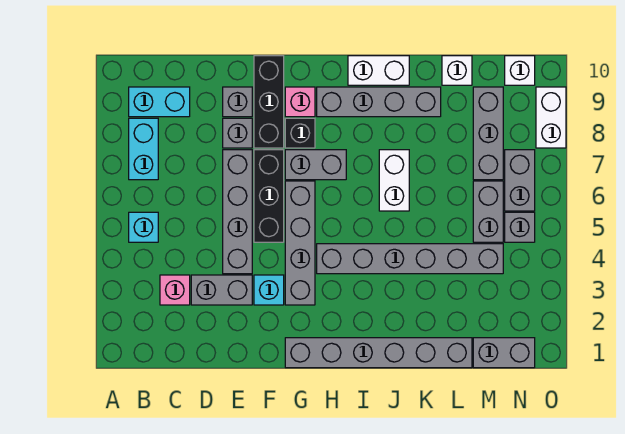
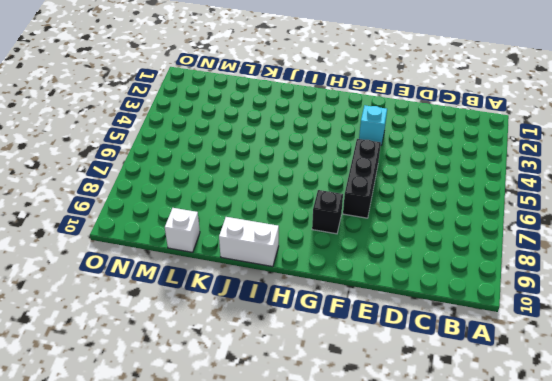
none -> cyan brick B5 level 1
none -> cyan brick B7:B8 level 1
none -> cyan brick B9:C9 level 1

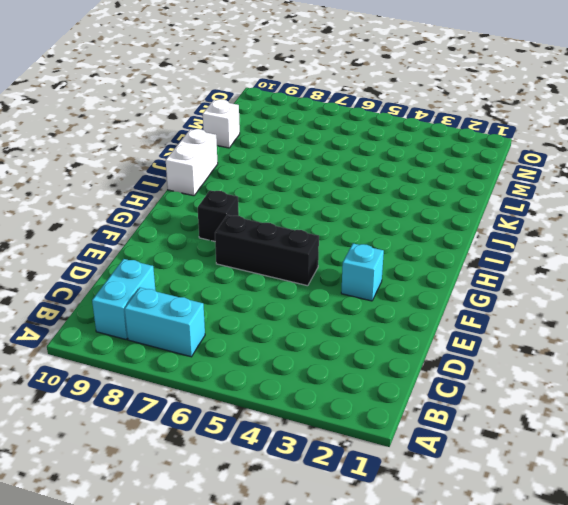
none -> cyan brick B5 level 1
none -> pink brick C3 level 1
none -> grey brick D3:E3 level 1

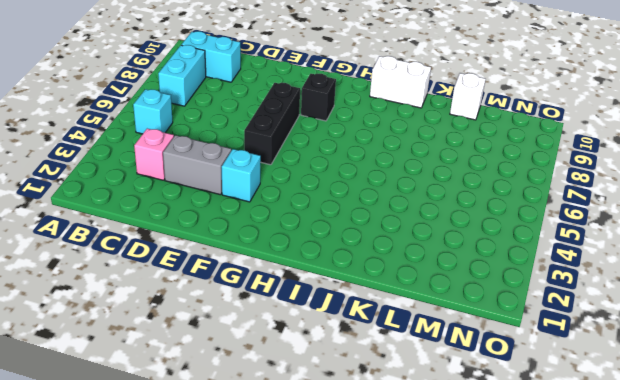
none -> grey brick E4:E7 level 1
none -> grey brick E8 level 1
none -> grey brick E9 level 1

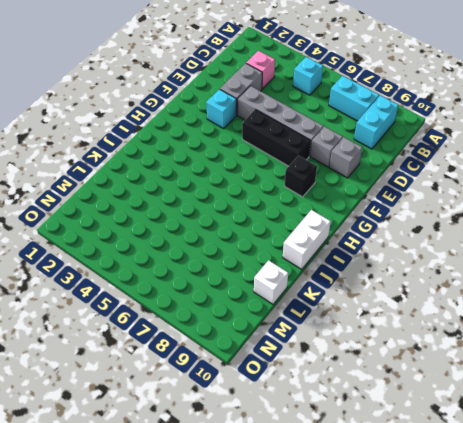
none -> black brick F8:F10 level 1
none -> grey brick G1:L1 level 1
none -> grey brick G3:G6 level 1

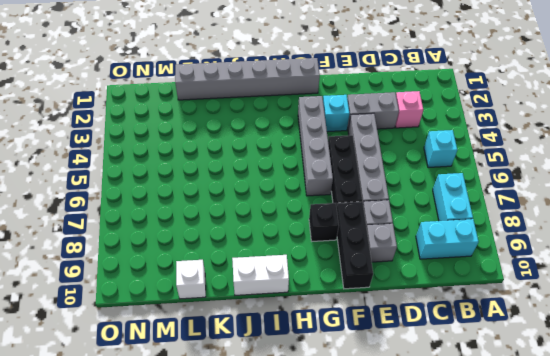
none -> grey brick G7:H7 level 1
none -> pink brick G9 level 1
none -> grey brick H4:M4 level 1

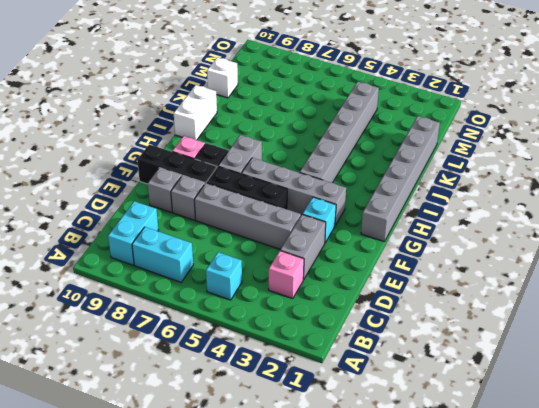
none -> grey brick H9:K9 level 1
none -> white brick J6:J7 level 1
none -> grey brick M1:N1 level 1

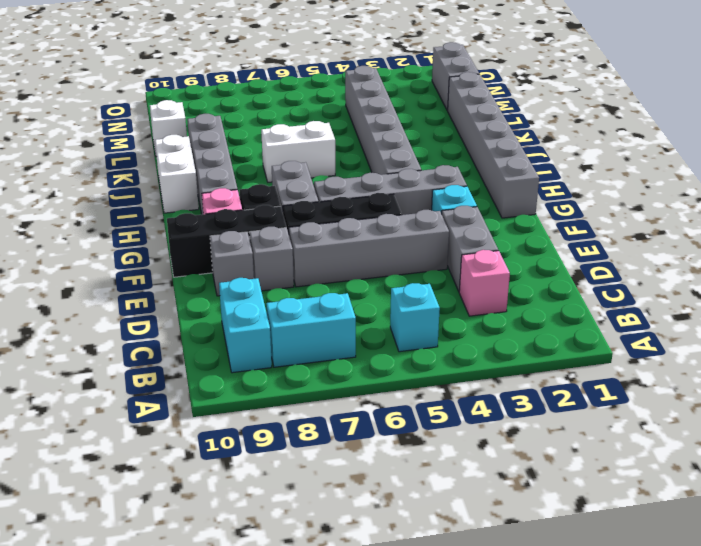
none -> grey brick M5:M6 level 1
none -> grey brick M7:M9 level 1
none -> grey brick N5 level 1

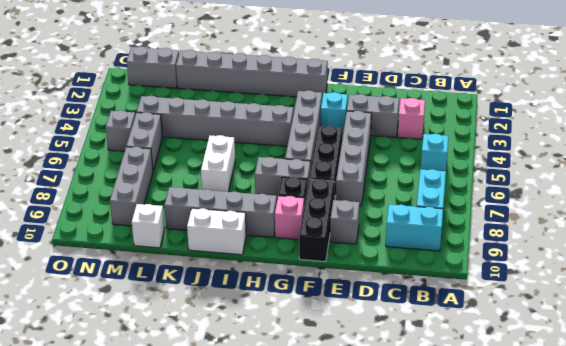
none -> grey brick E8 level 1
none -> grey brick N6:N7 level 1
none -> white brick N10 level 1

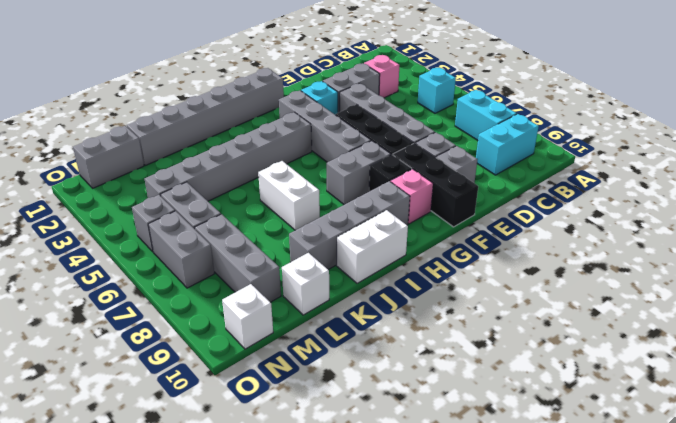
none -> white brick O8:O9 level 1

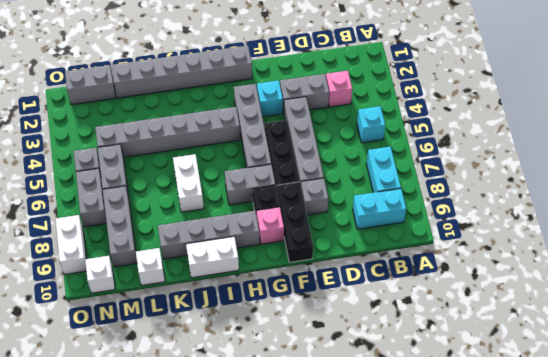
none -> grey brick E9 level 1

